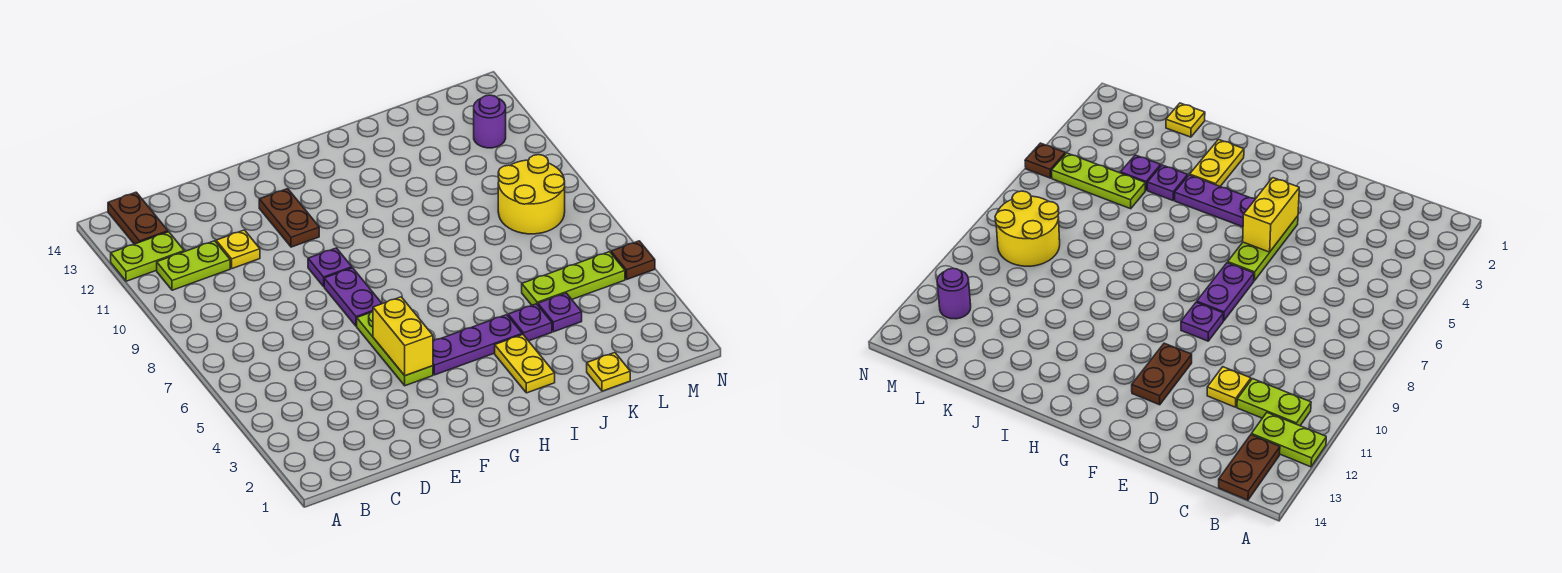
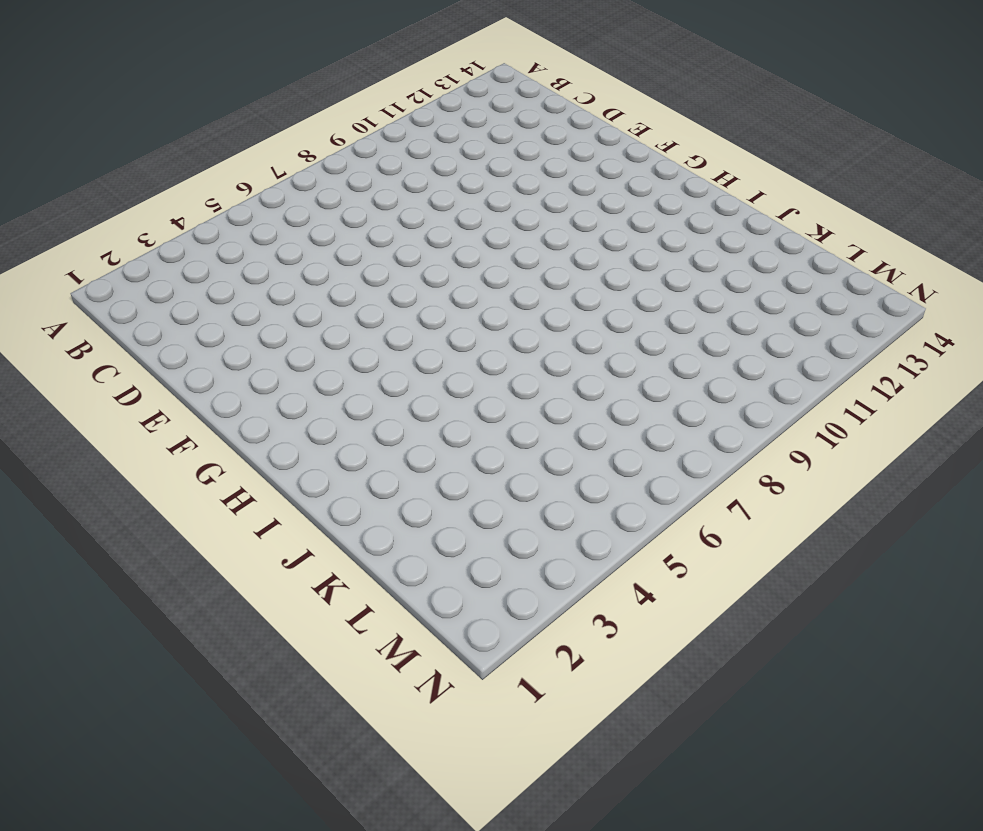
none -> lime plate A12:B12 level 1
none -> lime plate B11:C11 level 1
none -> brown plate B13:B14 level 1

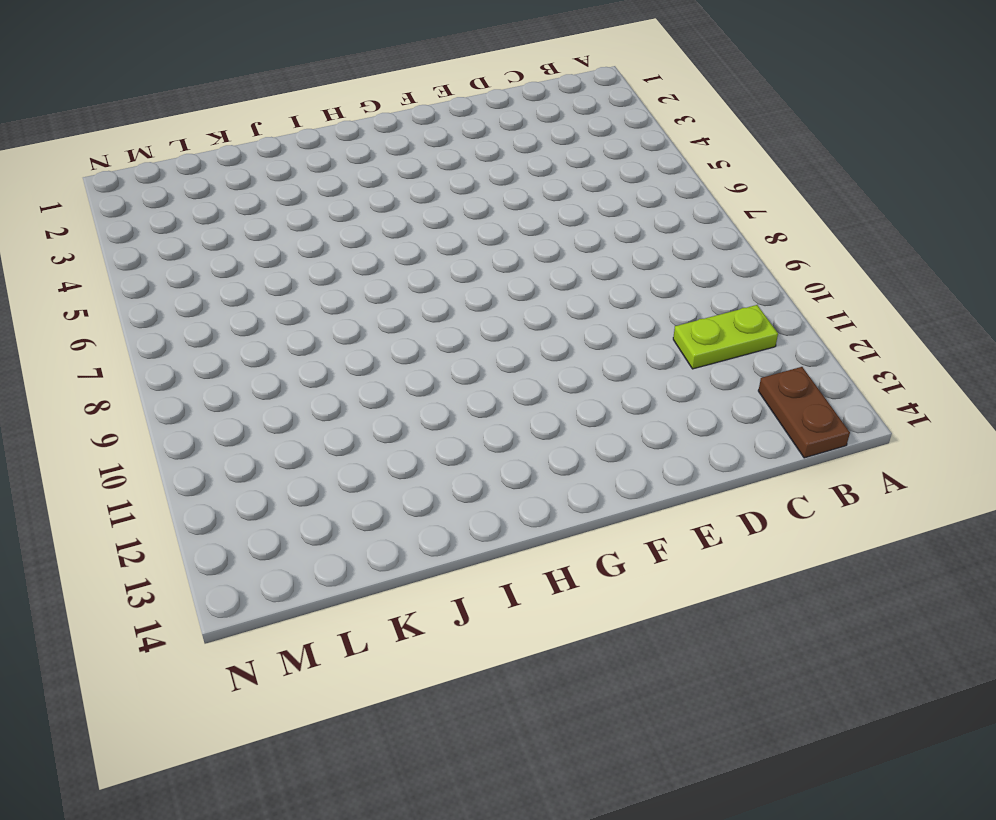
none -> lime plate A12:B12 level 1
none -> yellow plate D11 level 1
none -> lime plate F4:F6 level 1

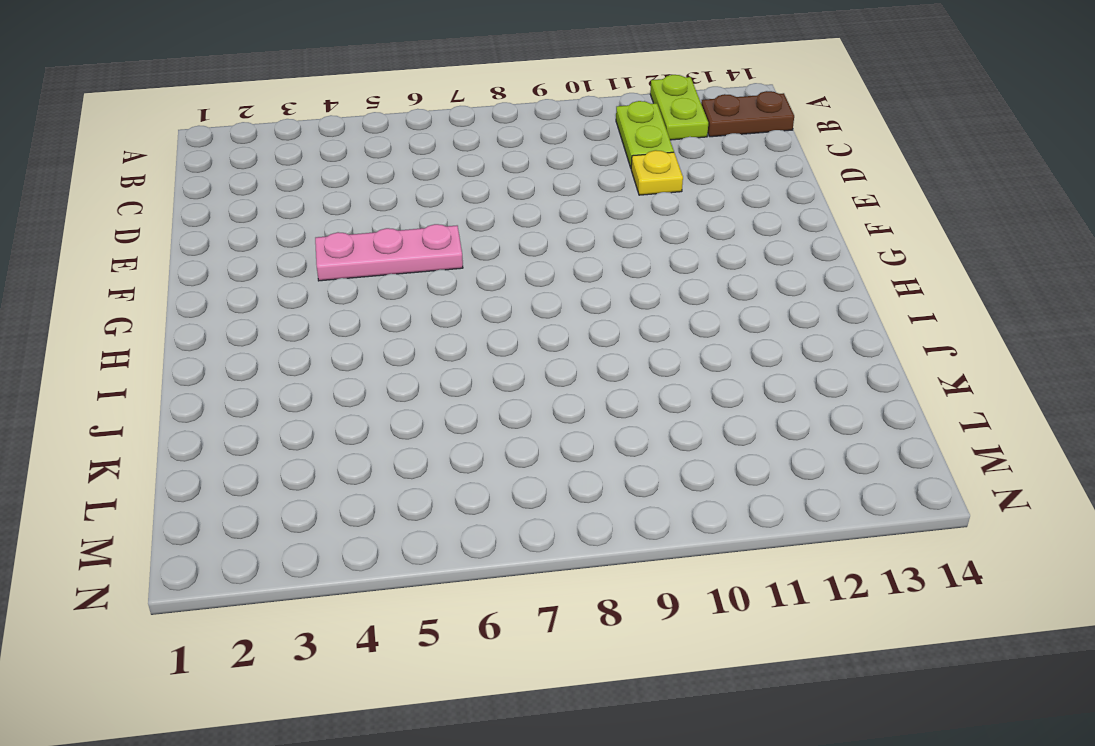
pink plate F4:F6 level 1 -> lime plate F4:F6 level 1
none -> purple plate F7:F8 level 1
none -> purple plate F9 level 1
none -> brown plate F11:F12 level 1

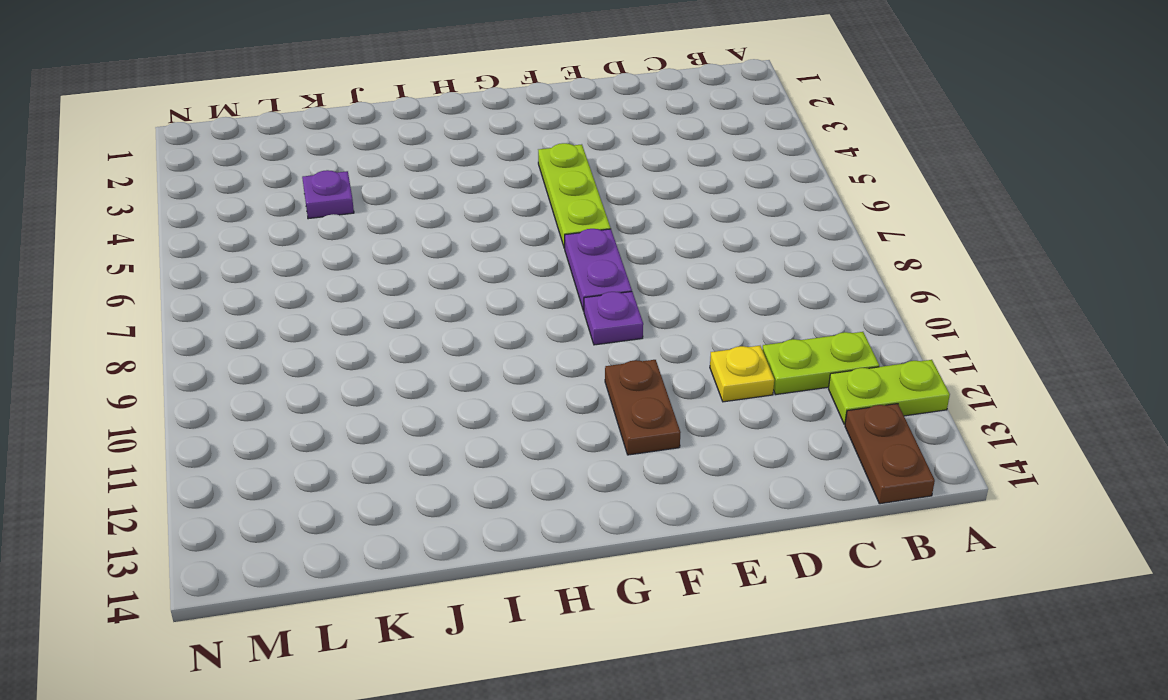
none -> purple plate G4:I4 level 1
none -> yellow plate I2:I3 level 1
none -> purple plate J4 level 1

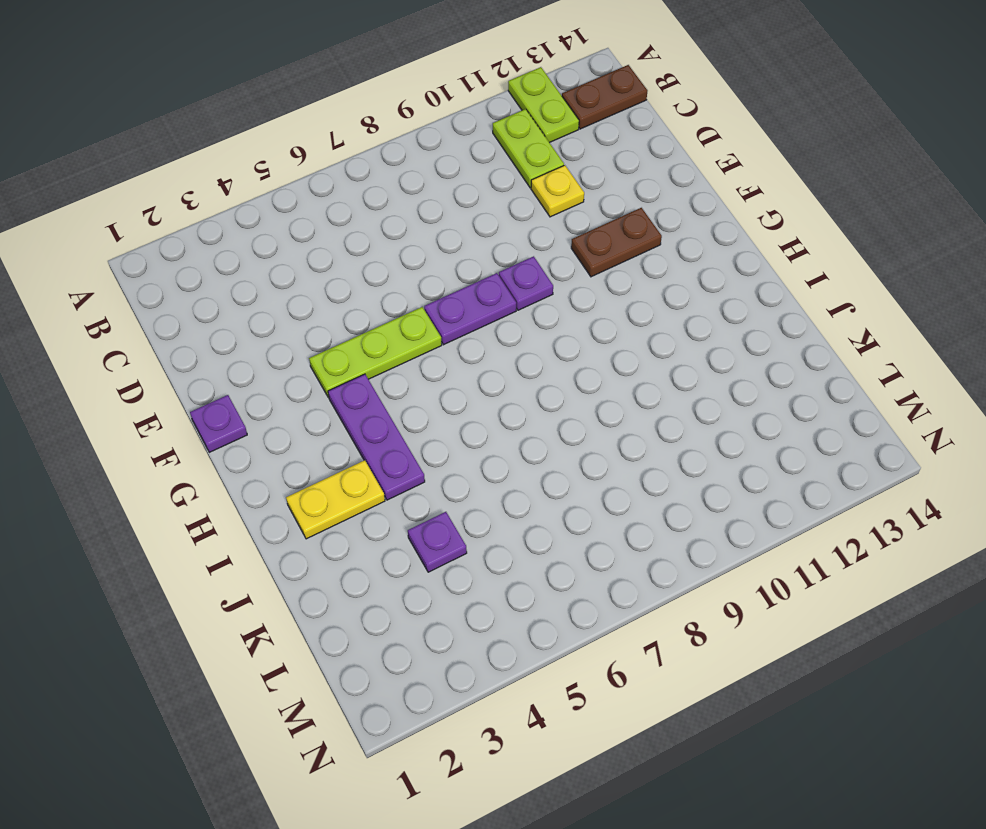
purple plate F1 level 1 -> purple plate J4 level 1
none -> yellow plate K1 level 1
none -> lime plate K5:M5 level 1
none -> yellow round brick L8:M9 level 1

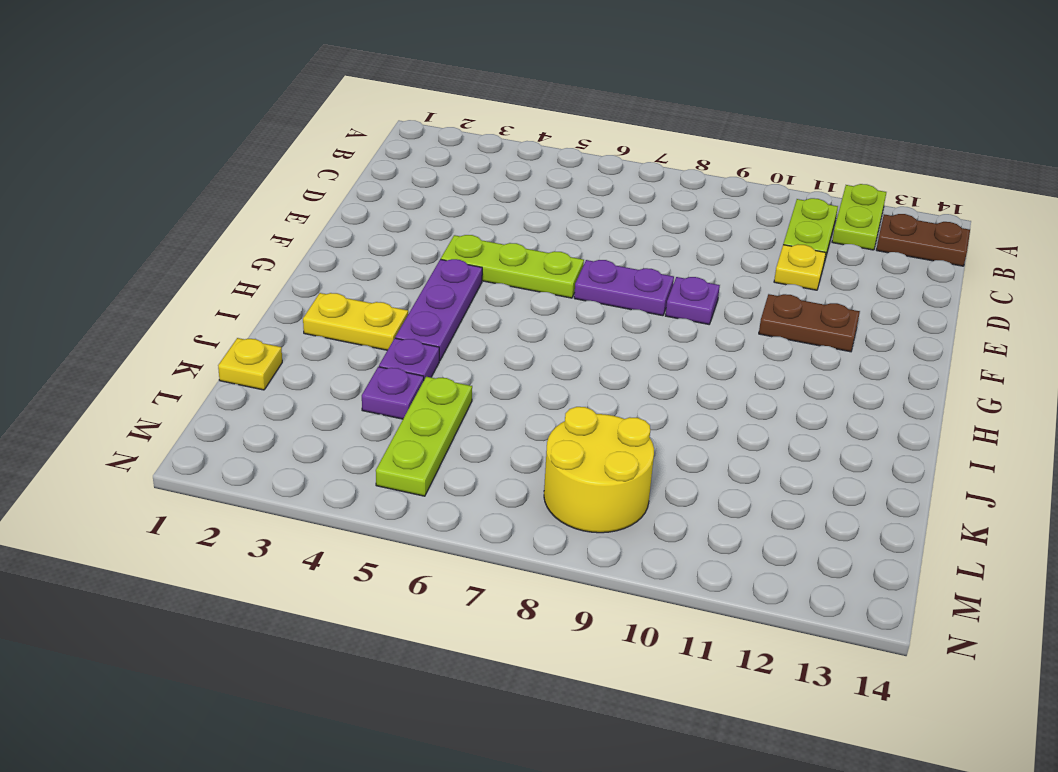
none -> purple round brick M12 level 1
none -> brown plate N5 level 1
none -> yellow brick F4:F5 level 2

